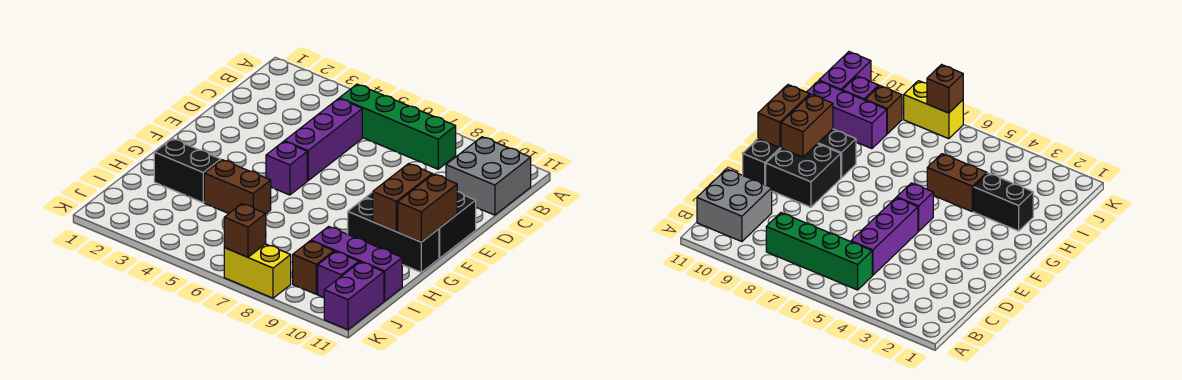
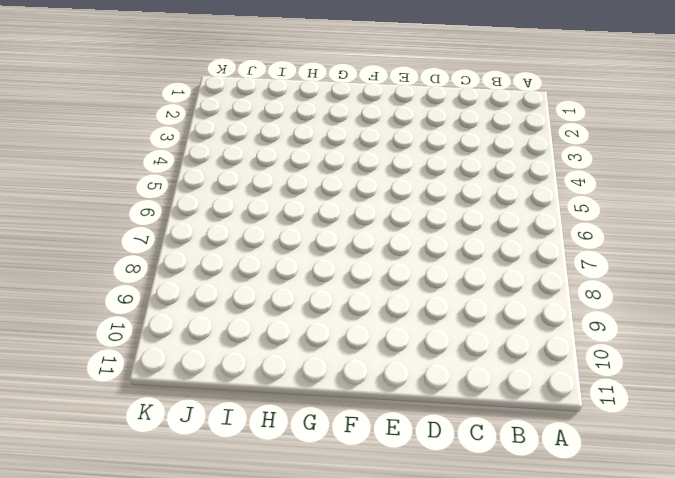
none -> green brick B5:B8 level 1
none -> grey brick B10:C11 level 1
none -> purple brick C5:E5 level 1

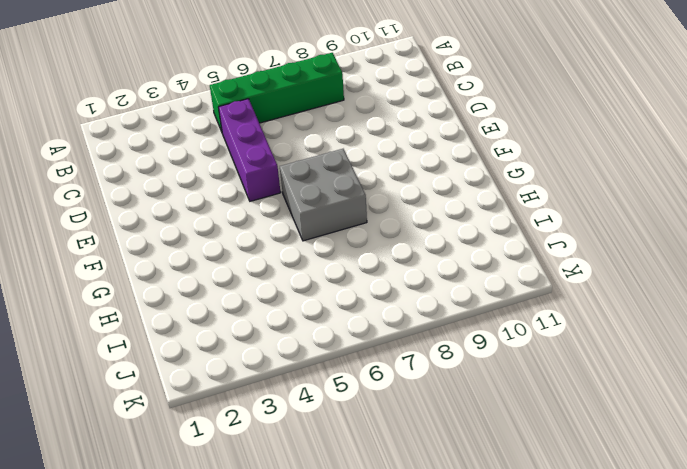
grey brick F6:G7 level 1 -> grey brick B10:C11 level 1
none -> black brick E9:F10 level 1
none -> black brick E11:F11 level 1
none -> purple brick F5 level 1

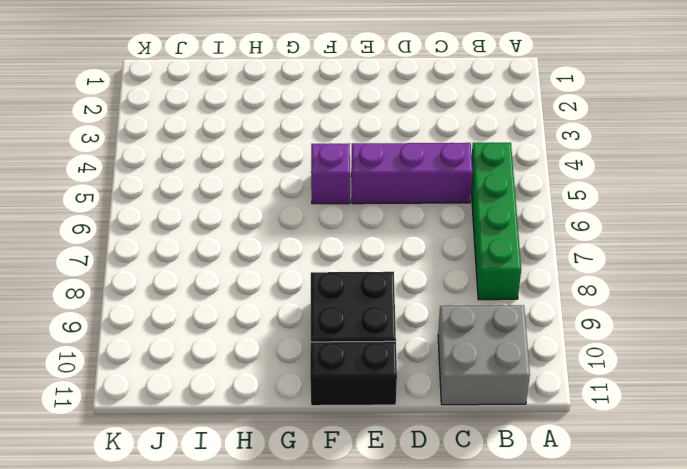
none -> black brick G9:G11 level 1
none -> black brick H2:H3 level 1
none -> brown brick H4:H5 level 1

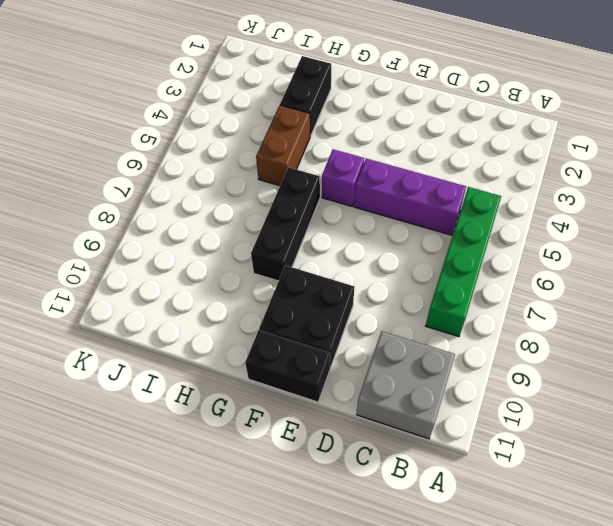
black brick G6:G8 level 1 -> black brick G9:G11 level 1
none -> purple brick I9:I11 level 1
none -> brown brick J9 level 1
none -> purple brick J10 level 1

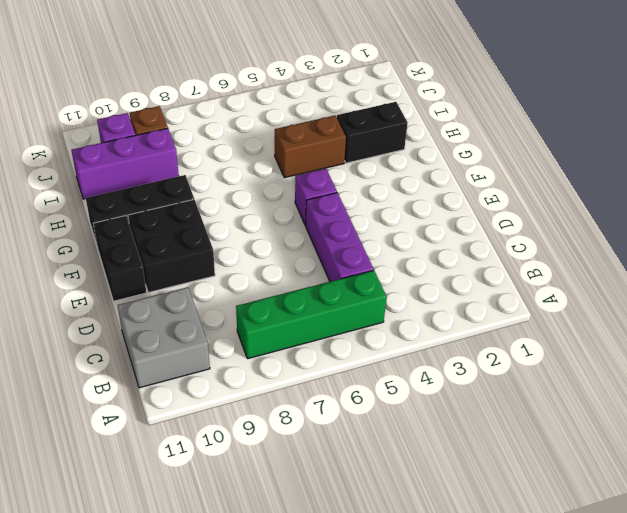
none -> purple brick J11:K11 level 1
none -> yellow brick K7:K8 level 1
none -> brown brick F10:G10 level 2

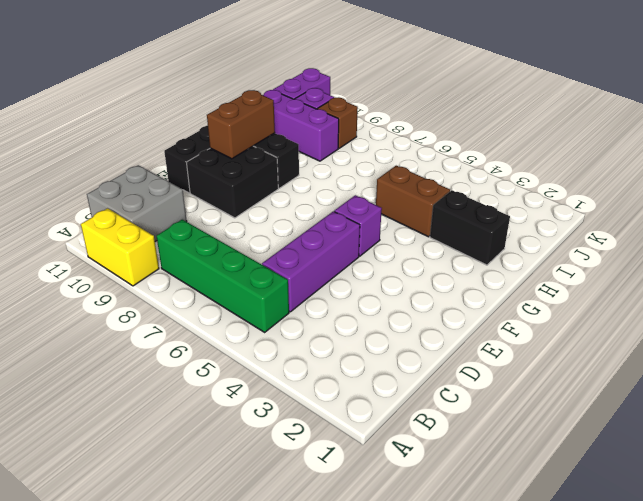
yellow brick A9:A10 level 1 -> yellow brick K7:K8 level 1
none -> brown brick F11:G11 level 2
none -> brown brick K7 level 2

